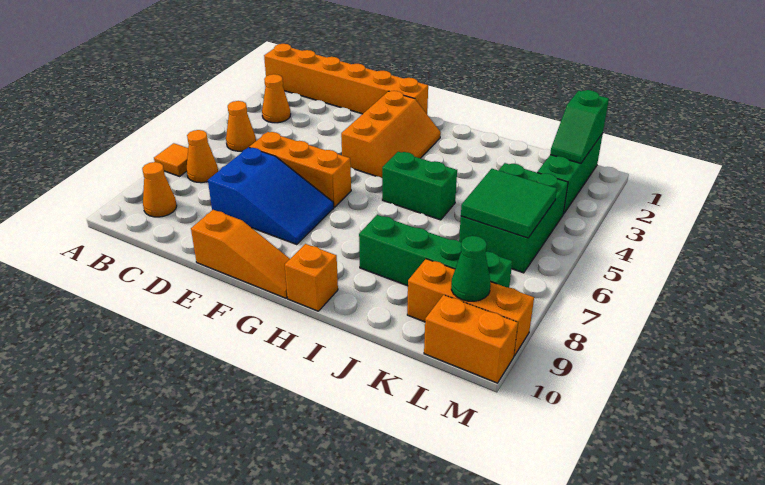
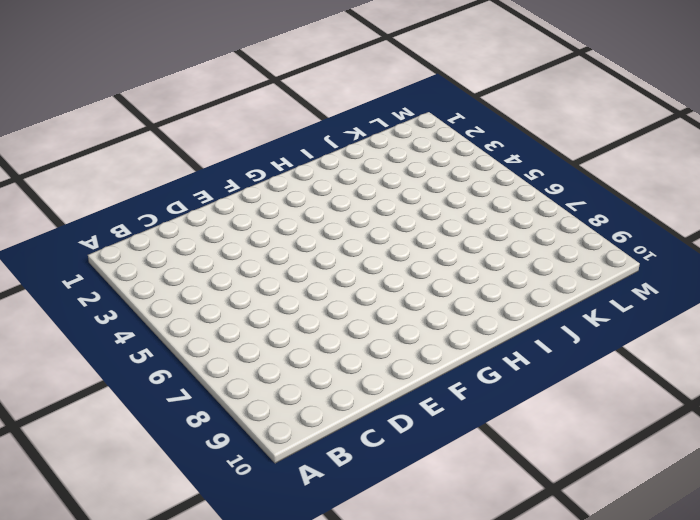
none -> orange brick A1:F1 level 1
none -> orange tile A7 level 1
none -> orange cone B3 level 1

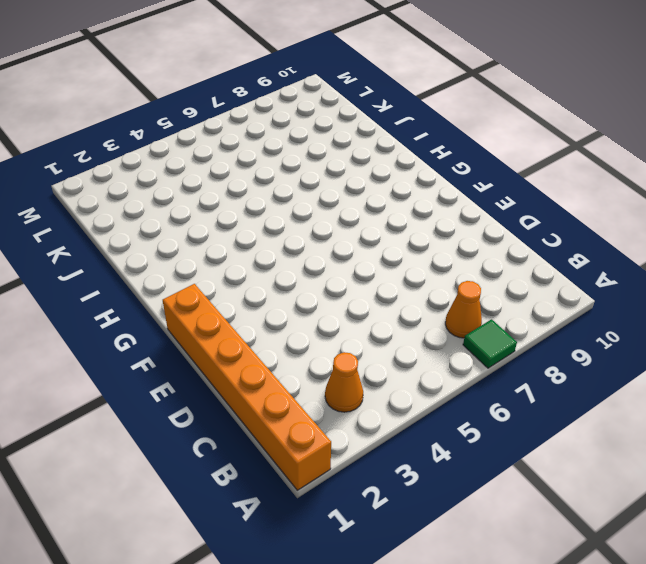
green tile A7 level 1 -> orange tile A7 level 1
none -> orange cone B5 level 1
none -> orange cone B9 level 1
none -> orange brick D6:F6 level 1

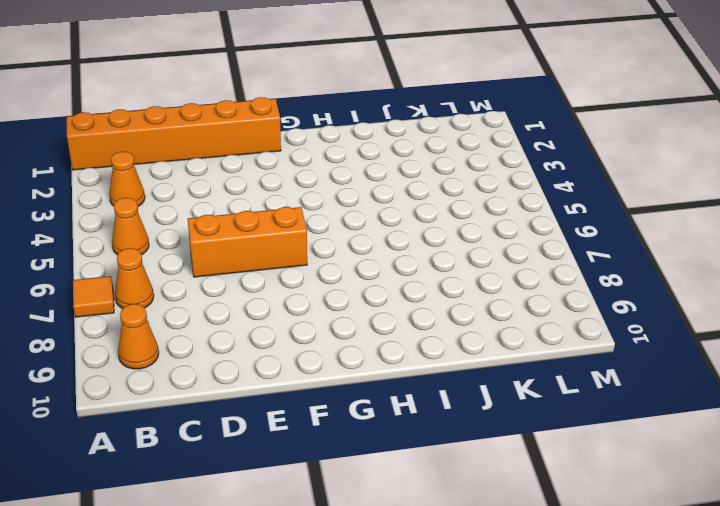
none -> blue slope D7:F8 level 1 top D
none -> orange slope E10:G10 level 1 top E
none -> orange slope F2:G4 level 1 top F

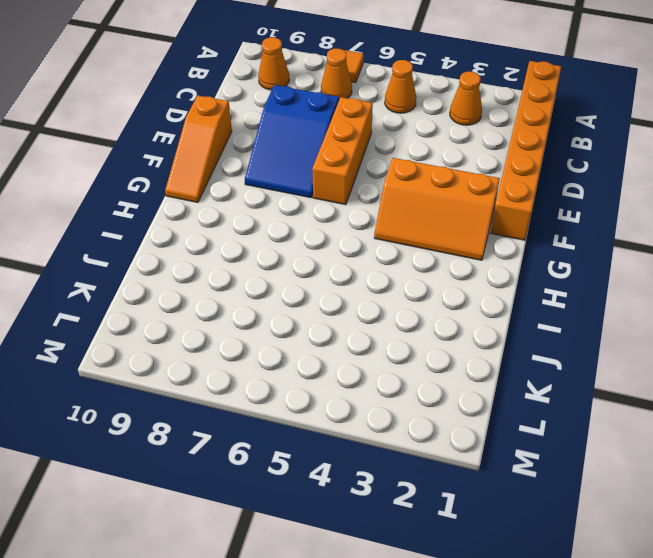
none -> green brick H5:I5 level 1
none -> orange brick H10 level 1
none -> green brick I8:L8 level 1

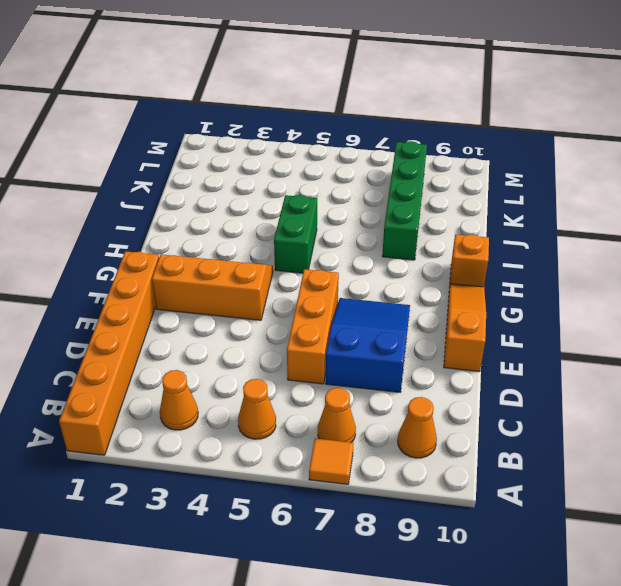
none -> green brick K4:L6 level 1
none -> orange brick K9:M9 level 1
none -> green brick L1:L3 level 1

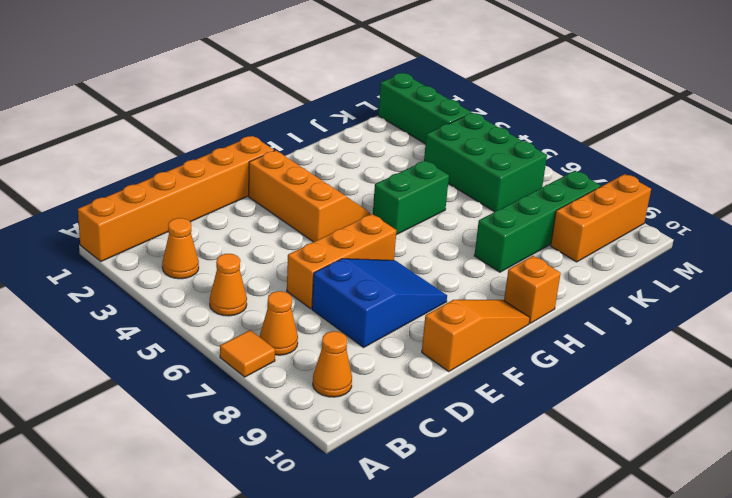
none -> orange brick L10:M10 level 1
none -> green tile K5:L6 level 2
none -> green slope L1:L2 level 2 top 1

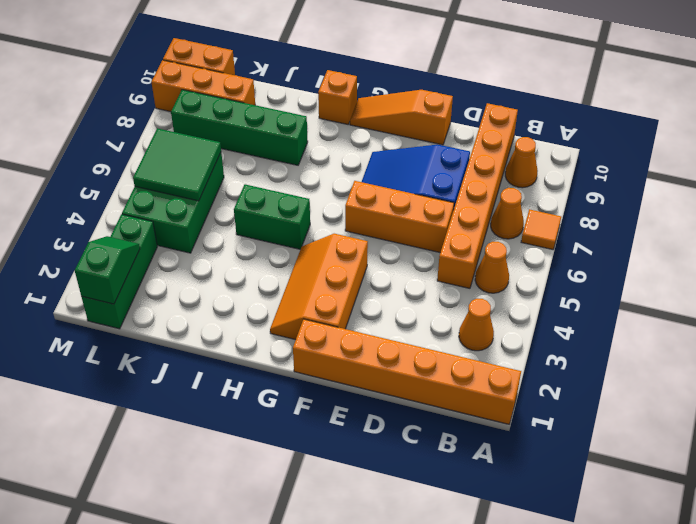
orange brick C5:C10 level 1 -> none
none -> green cone L9 level 2

